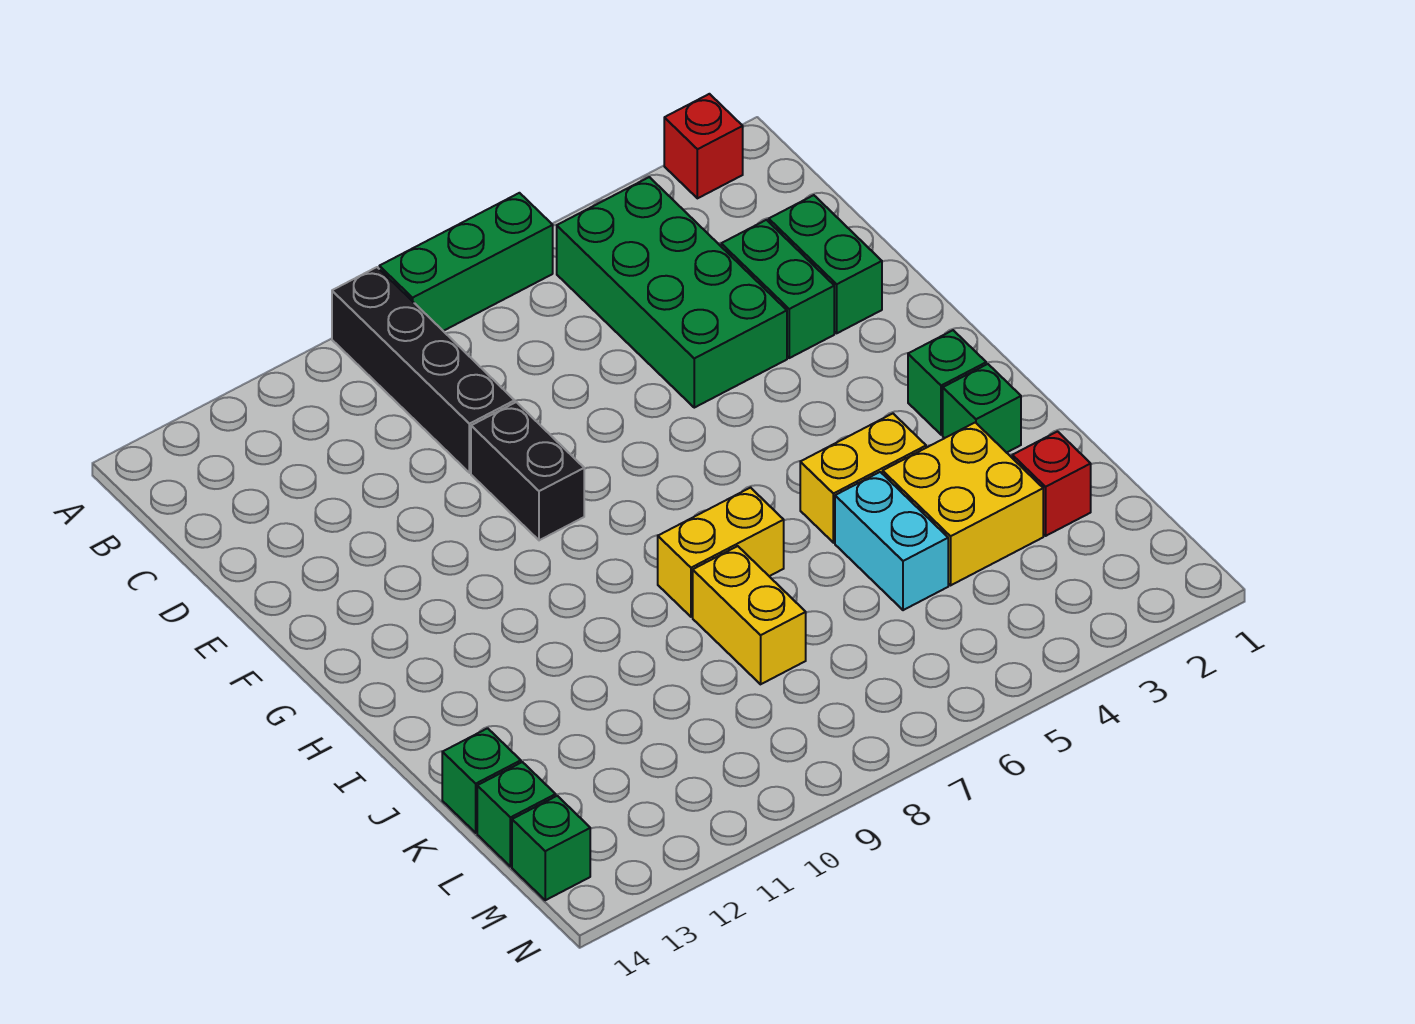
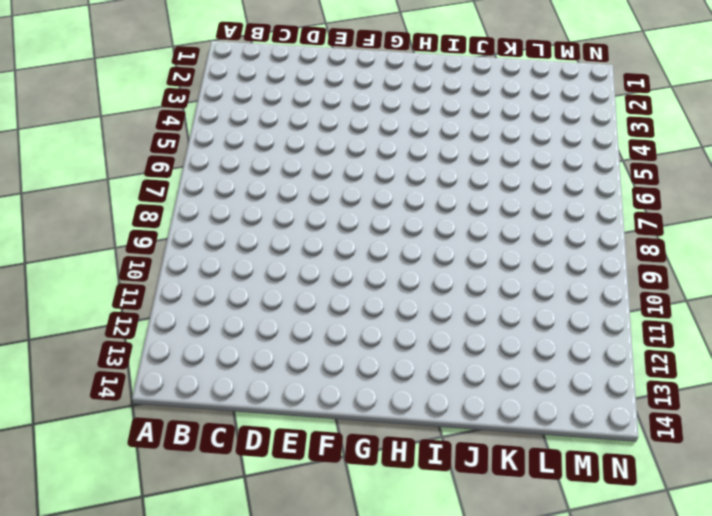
none -> red brick A2 level 1
none -> green brick A6:A8 level 1
none -> black brick A9:D9 level 1

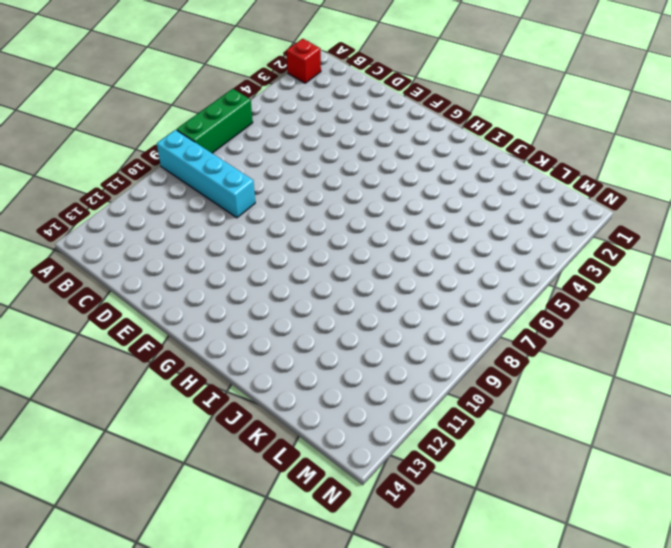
cyan brick A9:D9 level 1 -> black brick A9:D9 level 1
none -> green brick B4:E5 level 1
none -> green brick D2:E2 level 1
none -> green brick D3:E3 level 1

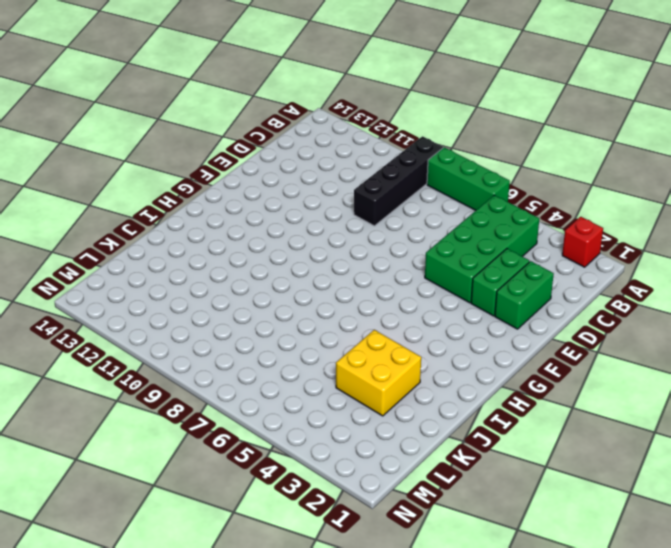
none -> black brick E9:F9 level 1
none -> green brick H2 level 1
none -> green brick I2 level 1

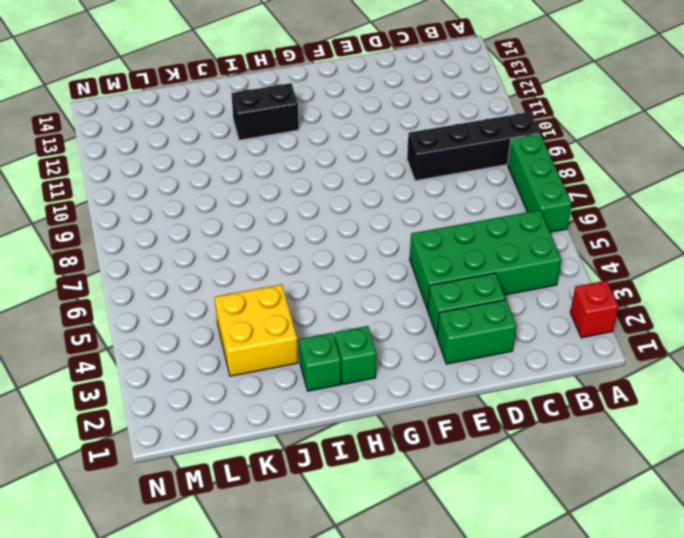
black brick H12:I12 level 1 -> black brick E9:F9 level 1
none -> yellow brick I4:I5 level 1
none -> yellow brick I7:I8 level 1
none -> cyan brick J5:K5 level 1

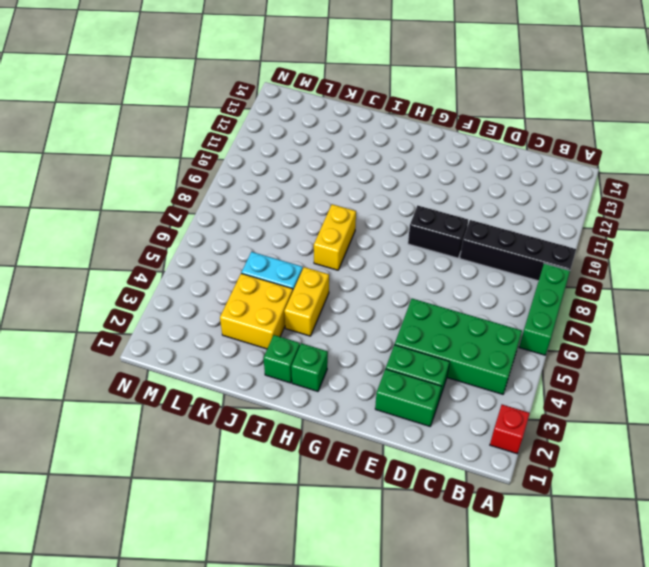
none -> yellow brick J8:K8 level 1
none -> red brick K2 level 1
none -> green brick K14 level 1

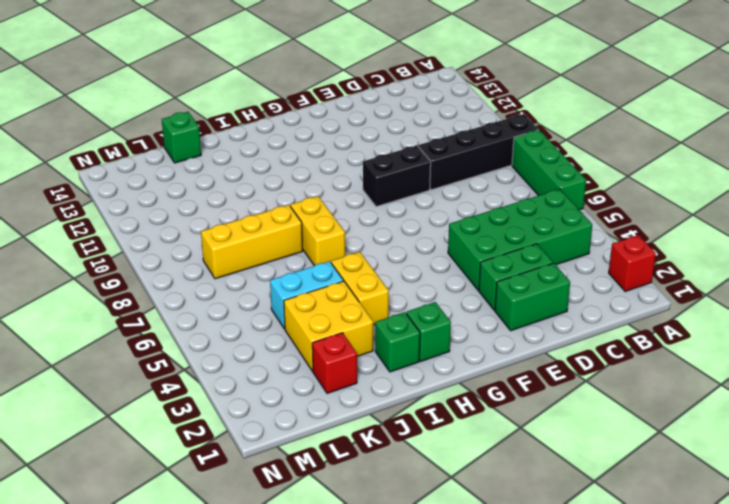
yellow brick J8:L8 level 1 -> yellow brick J8:K8 level 1
none -> green brick L14 level 1
none -> green brick M14 level 1

